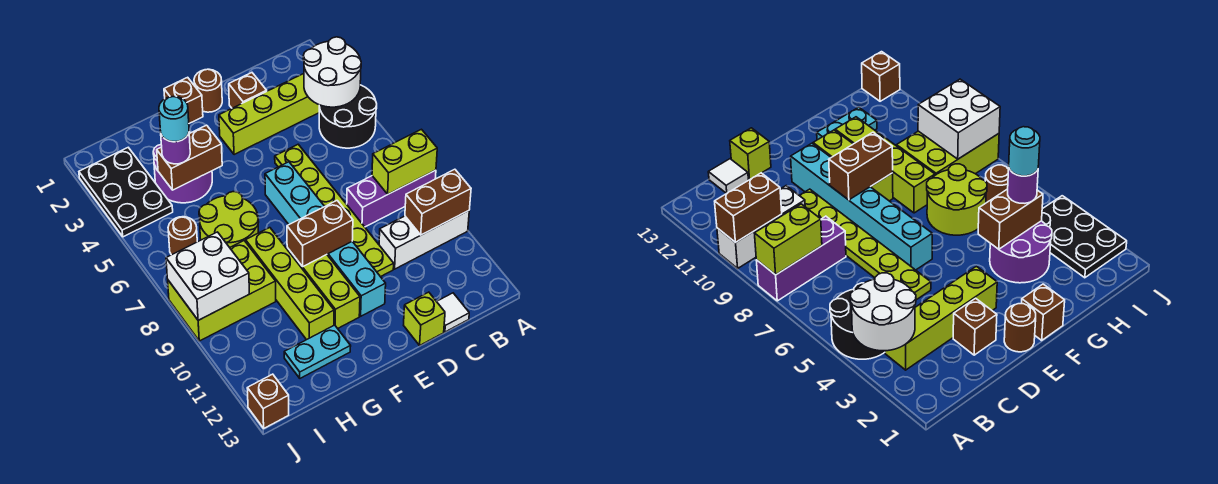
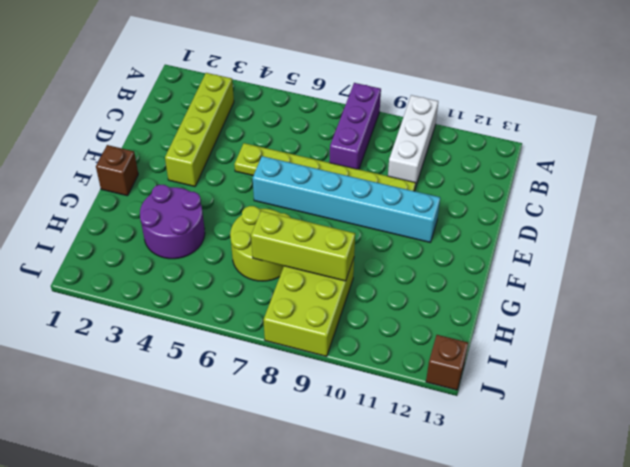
lime brick H7:H9 level 2 -> lime brick F9:F11 level 1
none -> black round brick A4:B5 level 1
none -> white tile C13 level 1
none -> brown brick D2 level 1

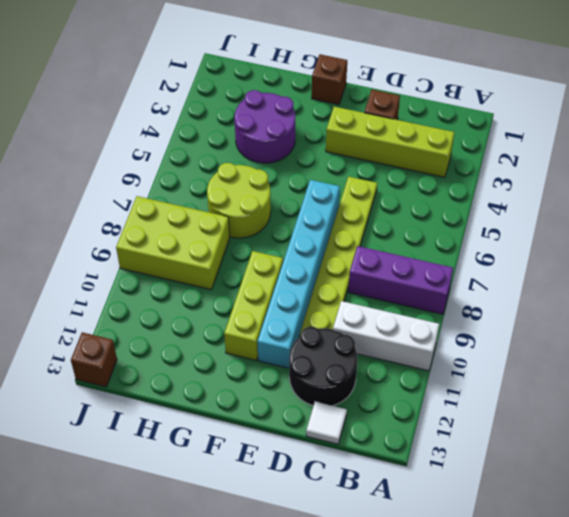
black round brick C11:D12 level 1 -> black round brick A4:B5 level 1
none -> lime brick D13 level 1
none -> brown round brick E1 level 1
none -> lime brick G8:G11 level 1

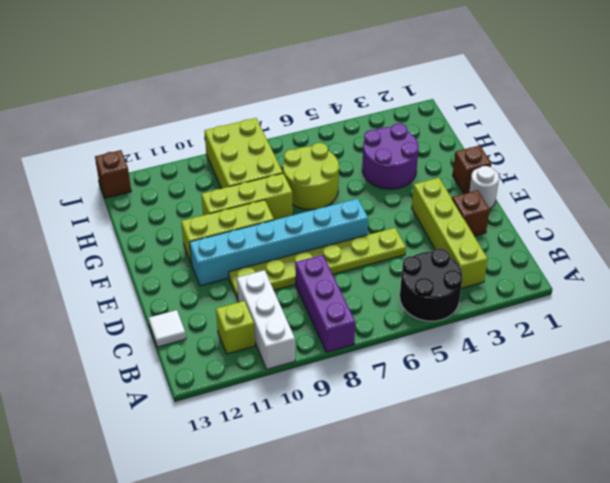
lime brick B11 level 1 -> lime brick D13 level 1
white round brick E1 level 1 -> brown round brick E1 level 1
lime brick G8:G10 level 1 -> lime brick G8:G11 level 1
none -> cyan plate G12:H12 level 1
none -> black plate I2:J4 level 1
none -> brown round brick I6 level 1

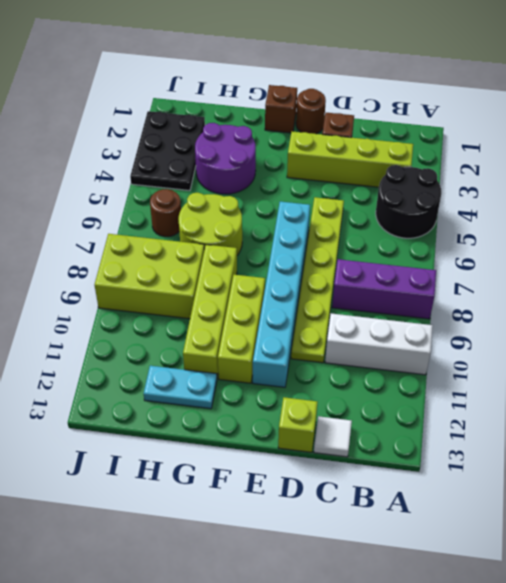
none -> brown brick J13 level 1
none -> white round brick A3:B4 level 2
none -> lime brick A8:B8 level 2

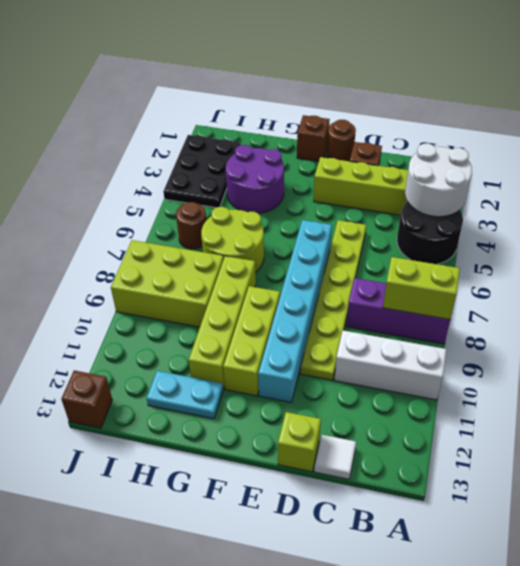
none -> brown brick A10:B10 level 2
none -> brown brick E9:F9 level 2
none -> brown brick G4:H4 level 2

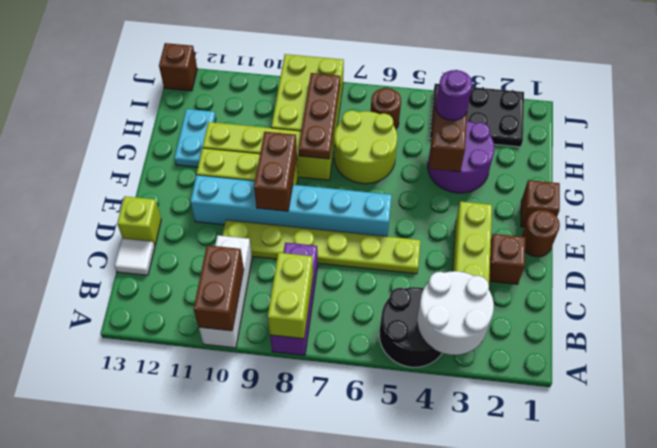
brown plate G8:I8 level 2 -> white brick I8:J9 level 2
none -> cyan round brick H4 level 4

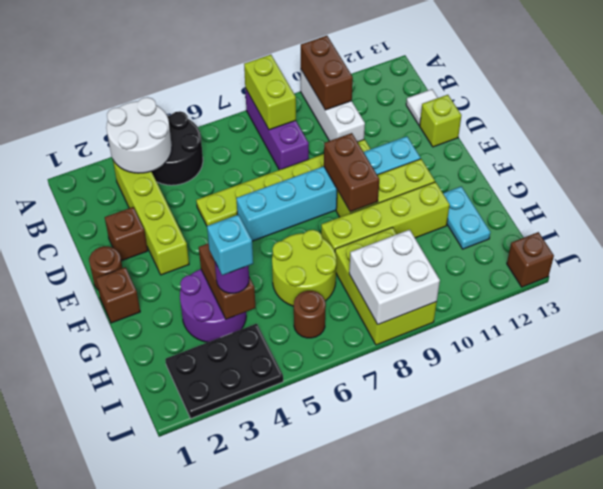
cyan brick H4 level 4 -> cyan round brick H4 level 4

